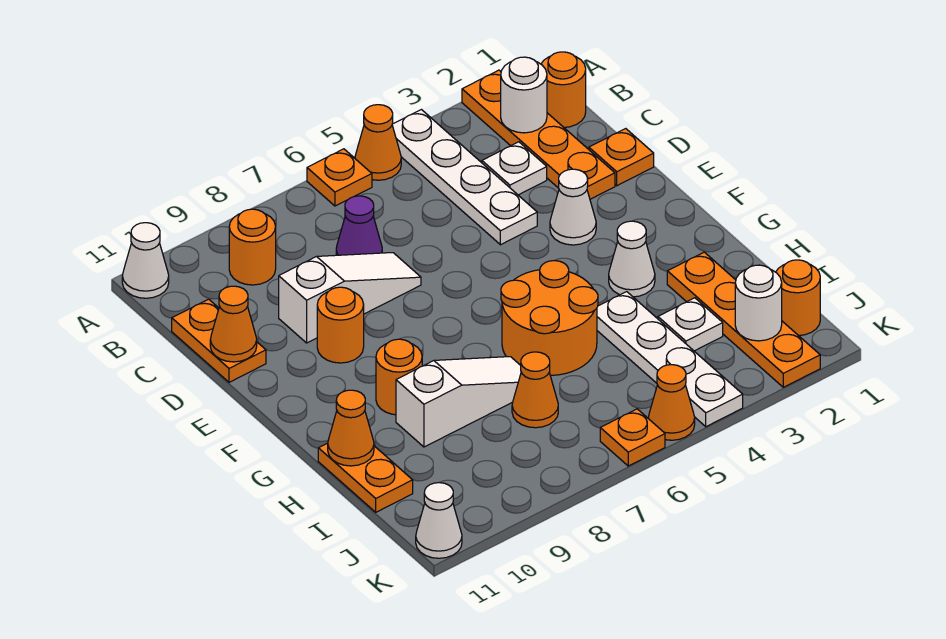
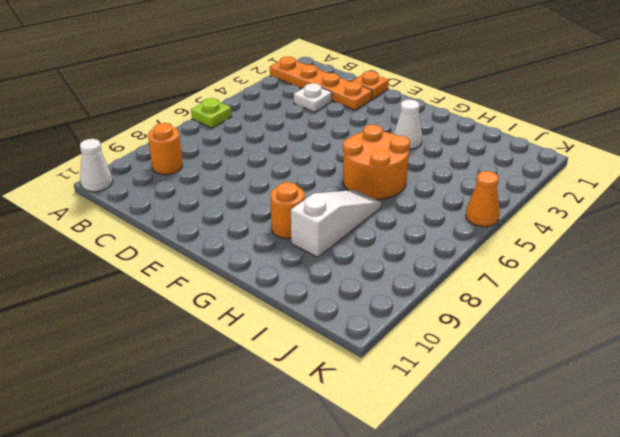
lime plate A6 level 1 -> orange plate A6 level 1
none -> white plate A4:D4 level 1
none -> orange cone A5 level 1
none -> orange round brick B1 level 1
none -> purple cone C7 level 1

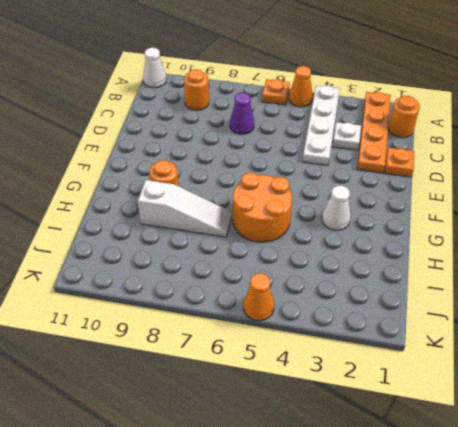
none -> orange plate C11:D11 level 1
none -> white slope D7:D9 level 1 top 9
none -> white cone E3 level 1
none -> orange round brick E9 level 1

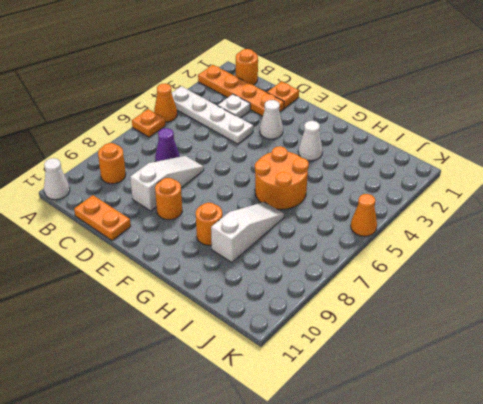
none -> orange plate H2:K2 level 1
none -> white plate H4:K4 level 1
none -> orange plate H11:I11 level 1
none -> white plate I3 level 1

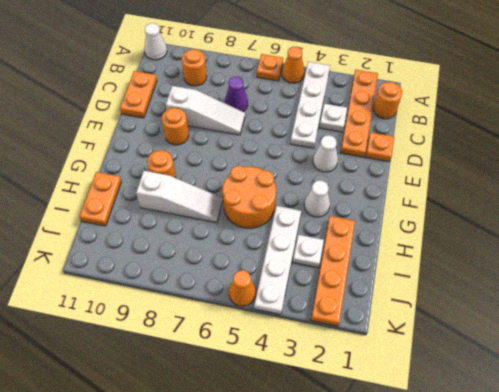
none -> orange cone I7 level 1
none -> orange round brick J1 level 1
none -> orange plate K6 level 1
none -> white cone K11 level 1

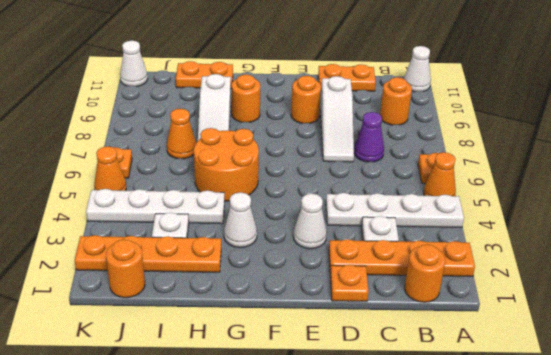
none -> white round brick B2 level 2
none -> orange cone D11 level 2
none -> orange cone H11 level 2
none -> white round brick J2 level 2

